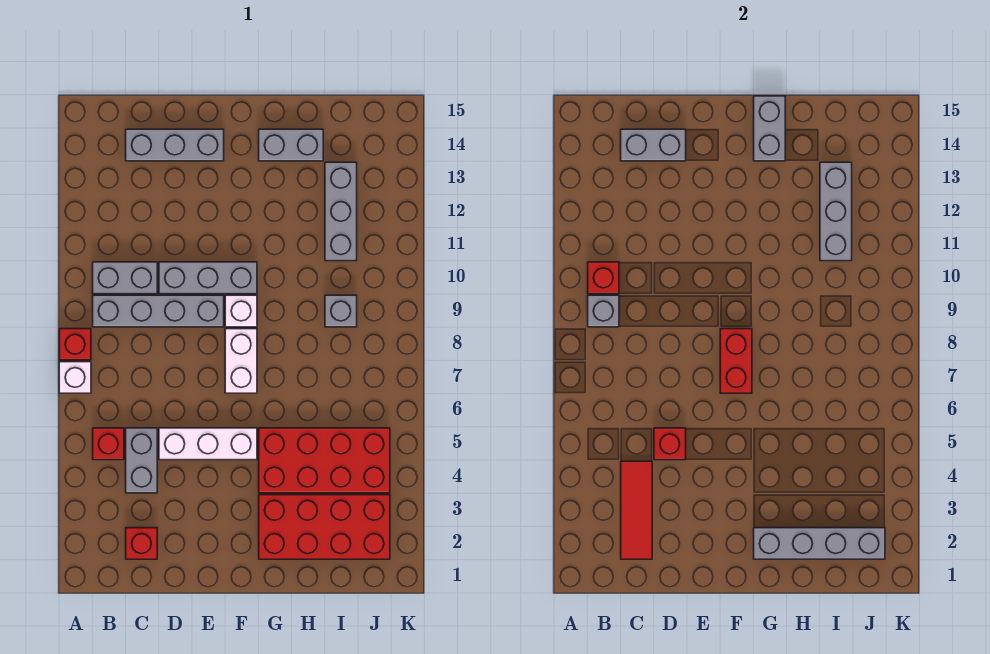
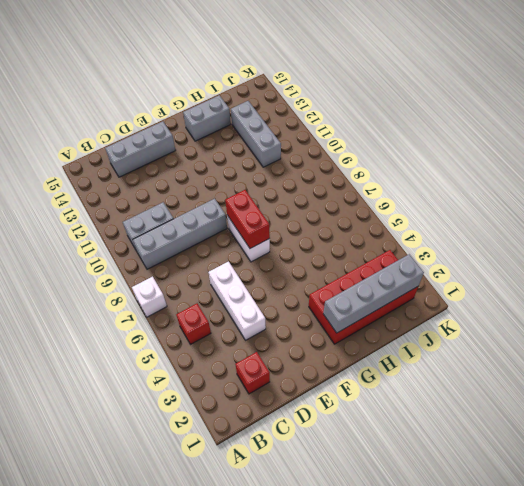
white brick D4:D6 level 1 -> white brick D5:F5 level 1
none -> red brick A8 level 1
none -> grey brick C4:C5 level 1
none -> grey brick D10:F10 level 1

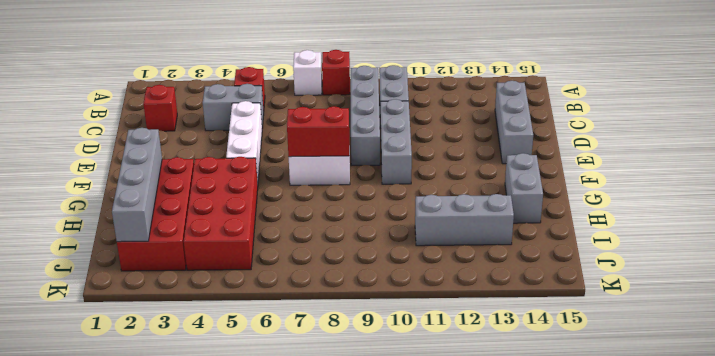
none -> white brick F9 level 1
none -> grey brick I9 level 1
none -> grey brick B9 level 2

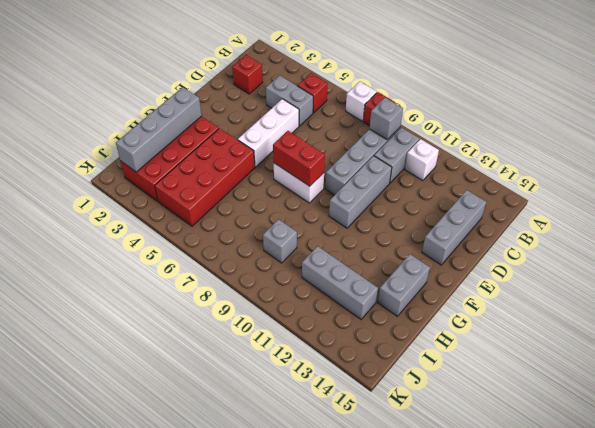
white brick B11 level 1 -> white brick F9 level 1
none -> red brick B10 level 2
none -> red tile C2:C4 level 2
none -> grey brick C14:D14 level 2

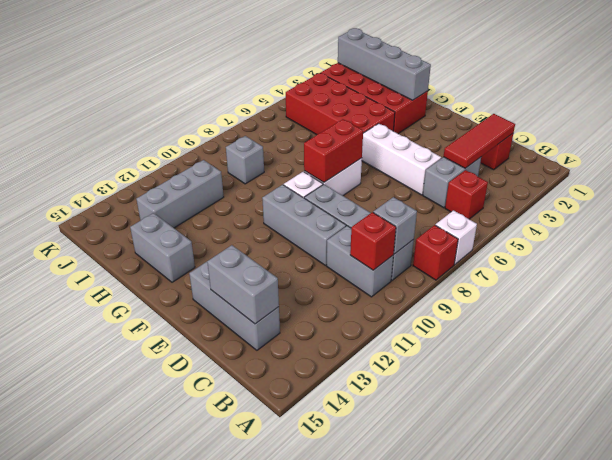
none -> red brick D5 level 2
none -> grey brick G14:G15 level 2
none -> grey brick I11:I13 level 2

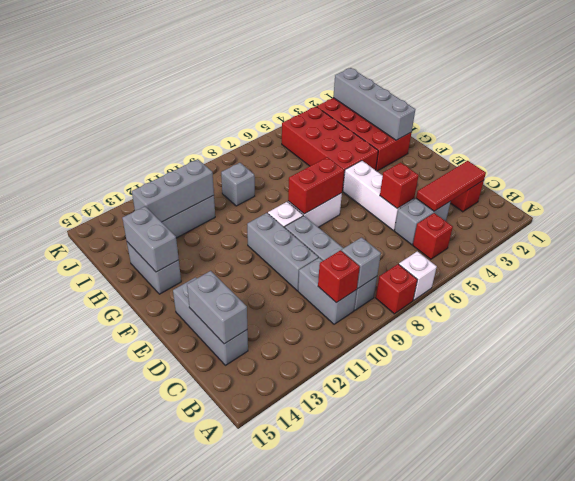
grey brick G14:H14 level 2 -> grey brick G14:G15 level 2

